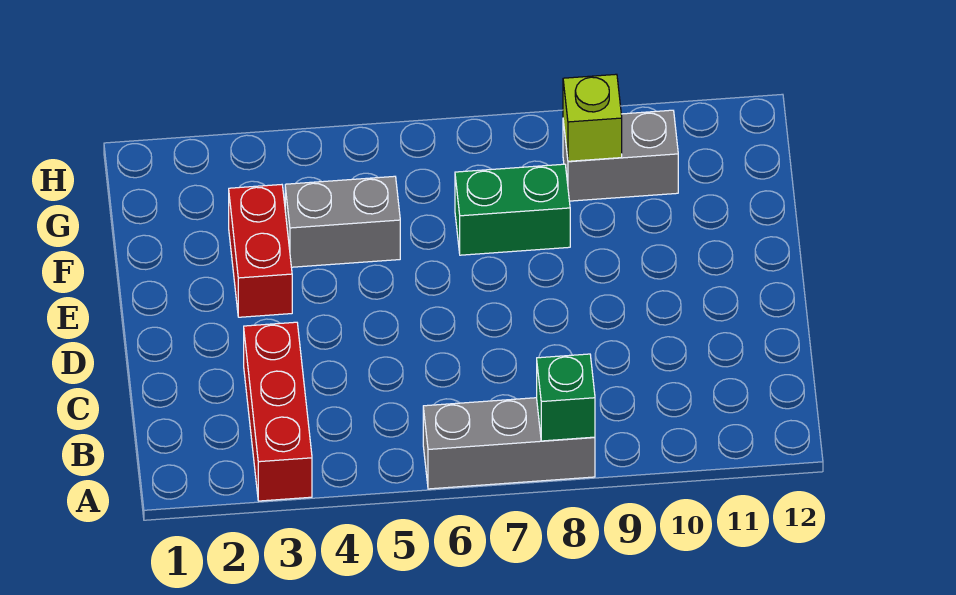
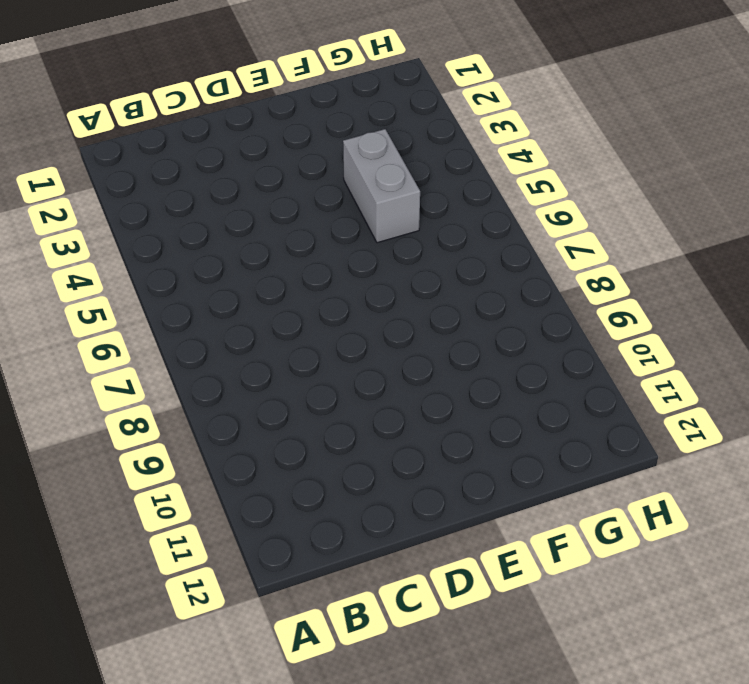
none -> red brick A3:C3 level 1
none -> grey brick A6:A8 level 1

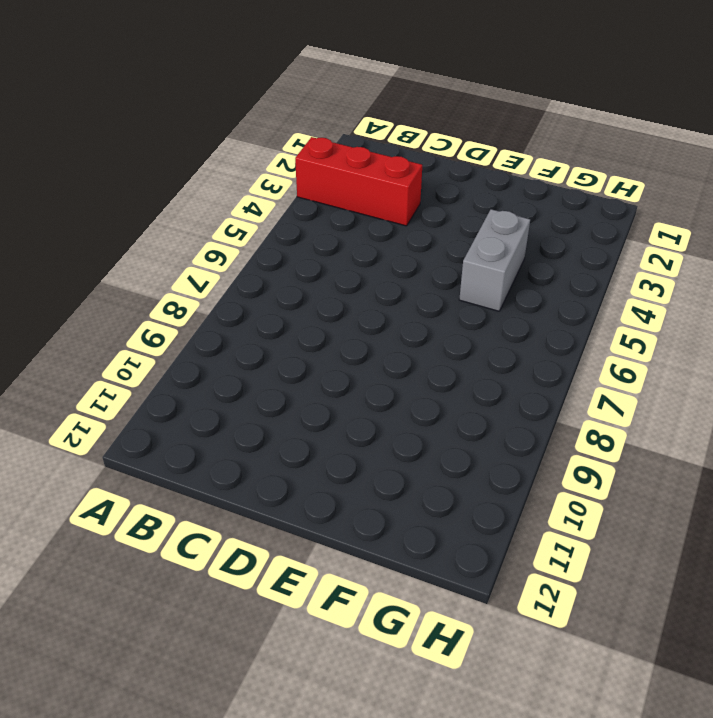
none -> grey brick A6:A8 level 1
none -> red brick E3:F3 level 1

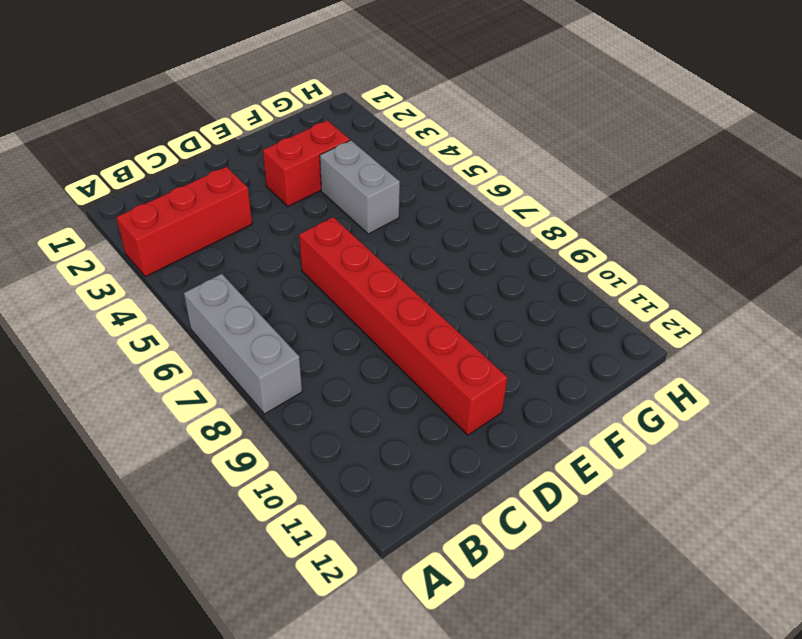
red brick D6:D11 level 1 -> none
none -> green brick F7:F8 level 1
none -> grey brick G9:G10 level 1

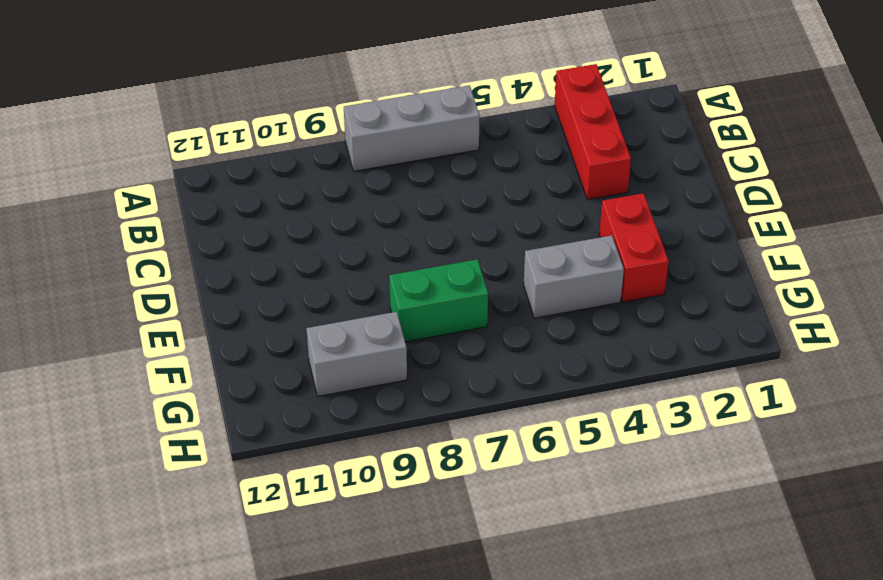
none -> green brick A8 level 2
none -> lime brick G9 level 2

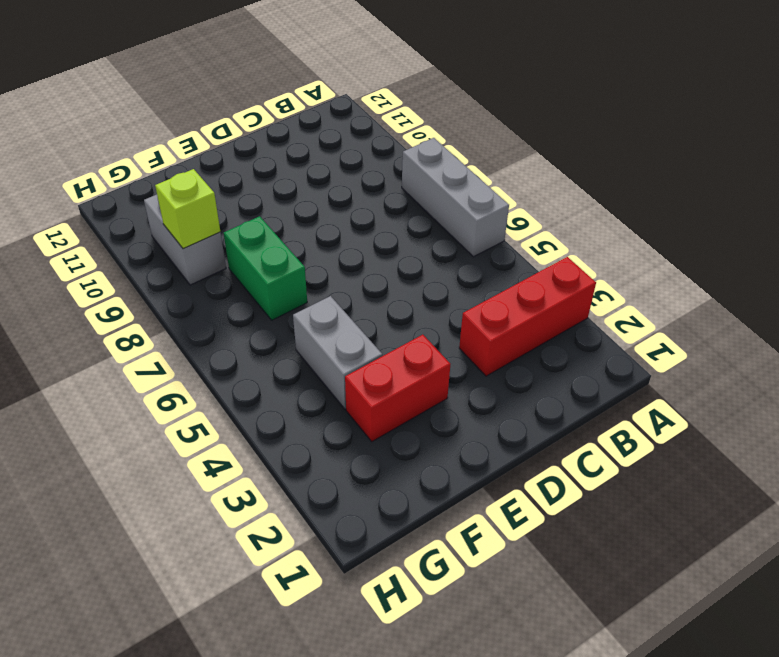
none -> green brick A8 level 2

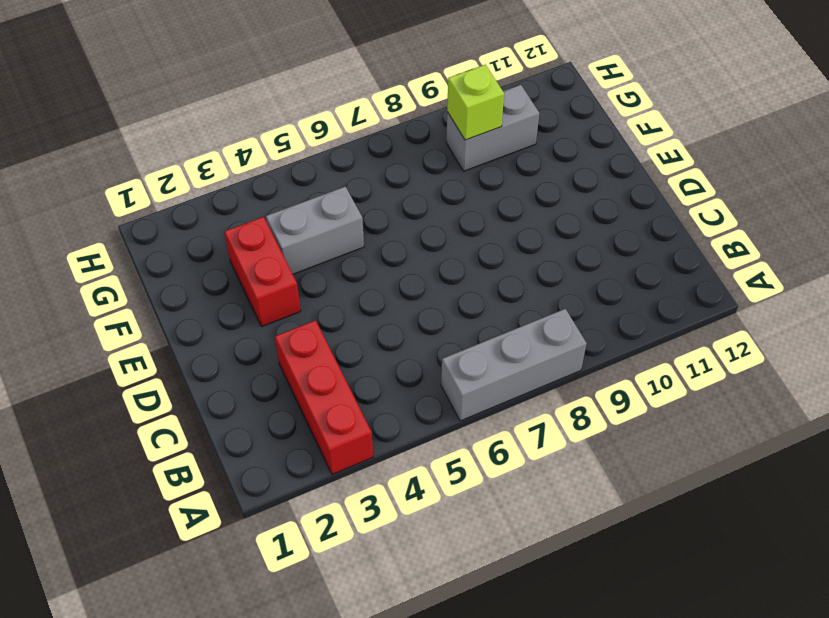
none -> green brick F7:F8 level 1
none -> green brick A8 level 2

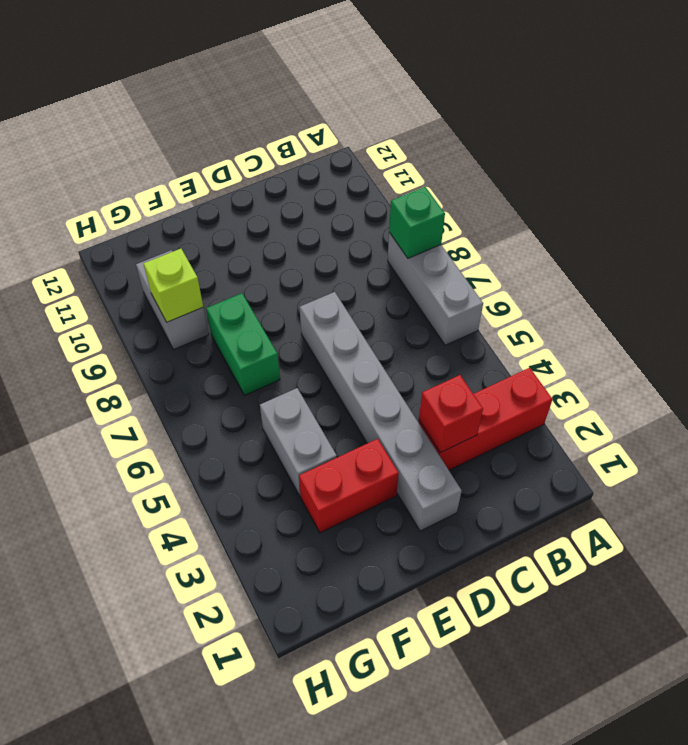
red brick C3 level 2 -> none
grey brick D2:D7 level 1 -> none

